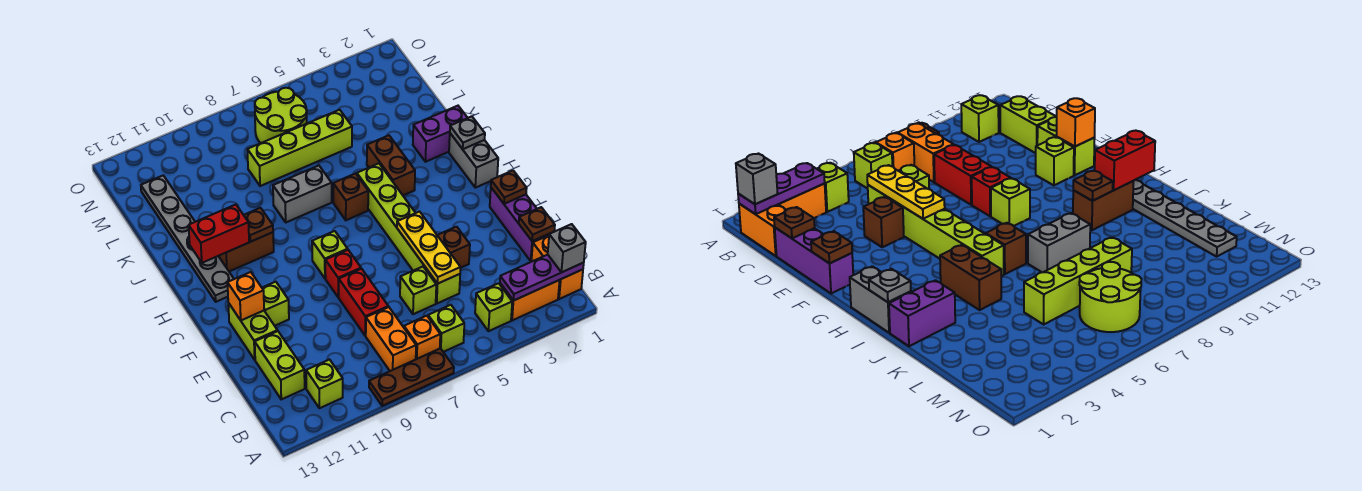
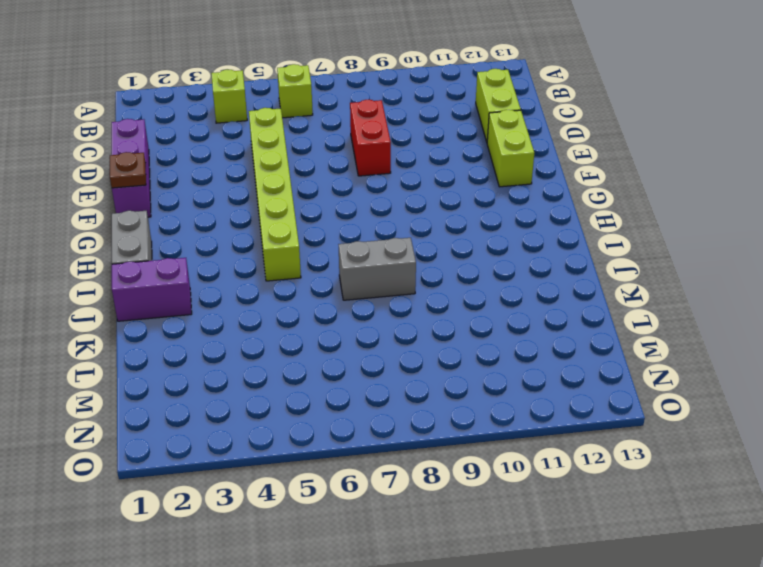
none -> brown plate A7:A9 level 1
none -> orange brick B1:C1 level 1
none -> orange brick B2:B3 level 1
none -> orange brick B7 level 1

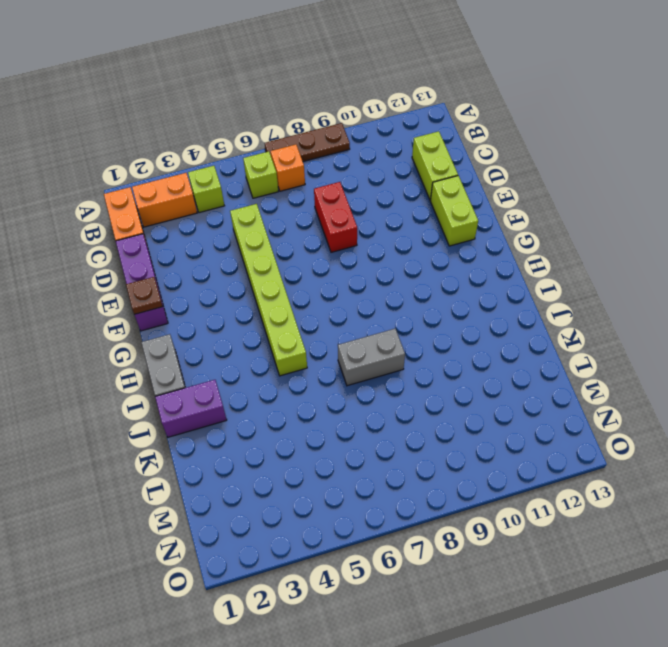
none -> orange brick B8:C8 level 1
none -> lime brick B11 level 1
none -> lime brick D6 level 1
none -> brown brick E4 level 1

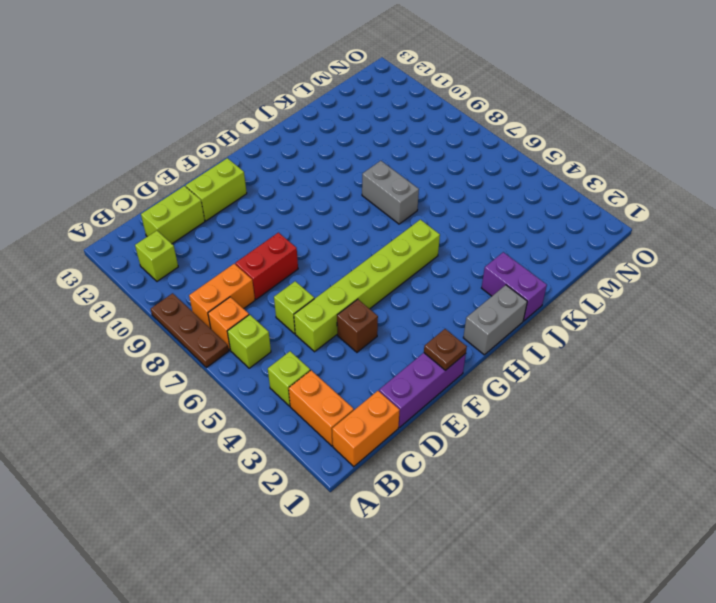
none -> red brick F8 level 1
none -> lime brick F11 level 1
none -> lime brick G8 level 1
none -> grey plate H12:M12 level 1

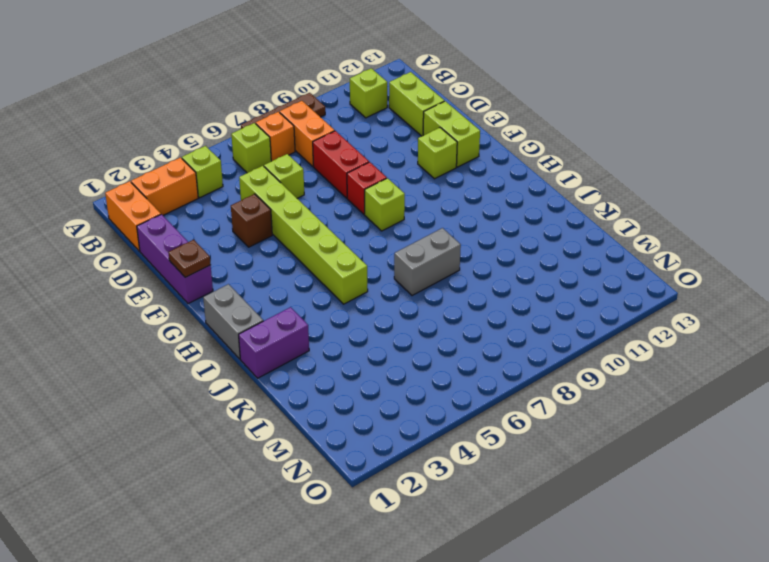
none -> grey plate H12:M12 level 1
none -> brown brick I4:J4 level 1
none -> brown brick I6 level 1
none -> brown brick I10:I11 level 1

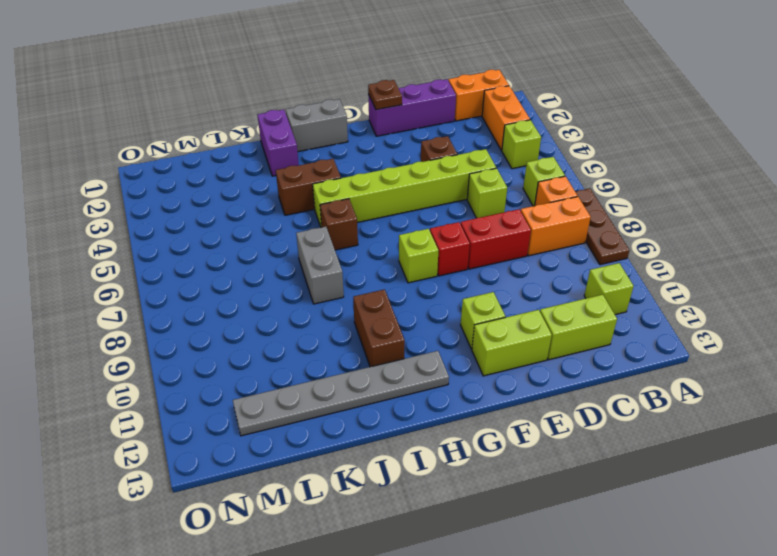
none -> lime brick L5:L8 level 1
none -> lime round brick M6:N7 level 1
none -> purple plate B1:B3 level 2
none -> brown plate D1 level 2

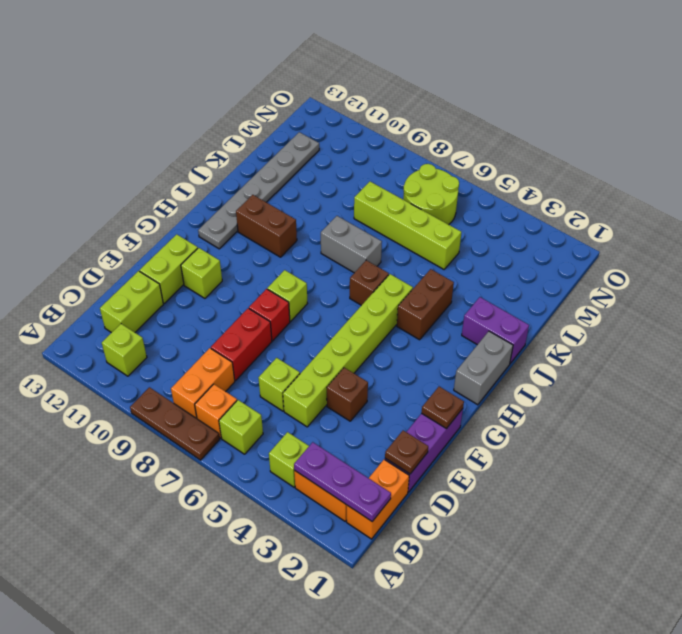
none -> yellow plate D5:F5 level 2
none -> orange brick F12 level 2
none -> grey plate I1 level 2
none -> brown plate I10 level 2

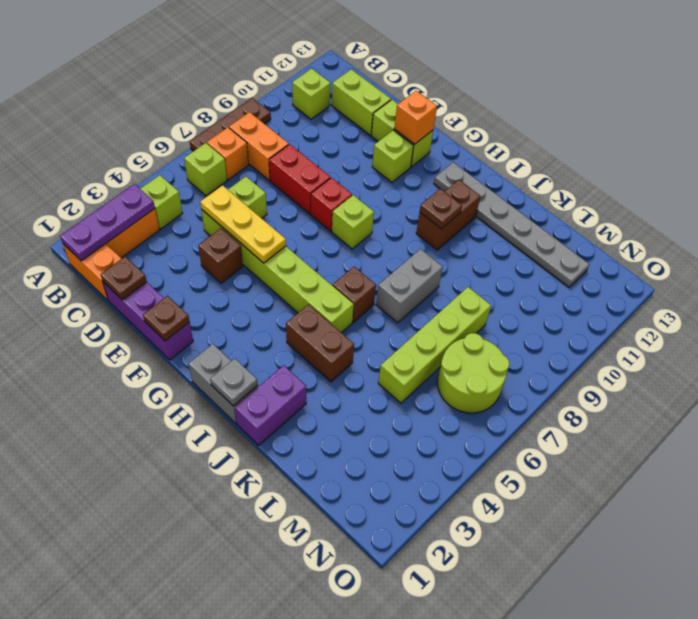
none -> red brick I11:I12 level 2
none -> grey brick B1 level 3

